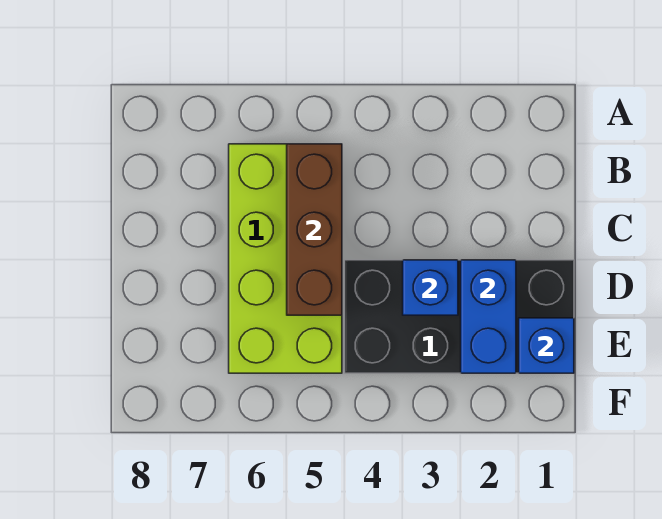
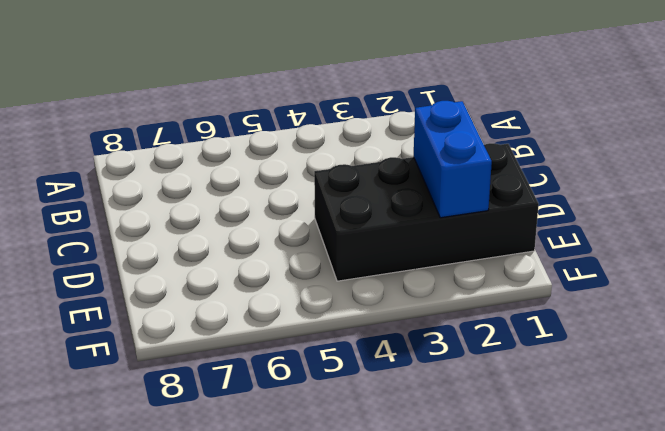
none -> lime brick B5:E6 level 1
none -> brown brick B5:D5 level 2

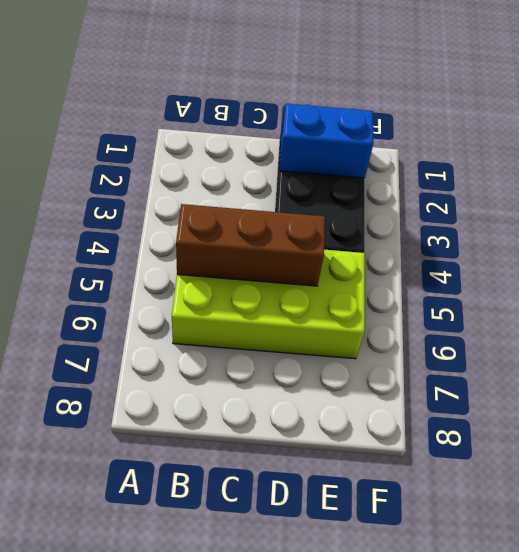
none -> blue brick D3 level 2
none -> blue brick E1 level 2

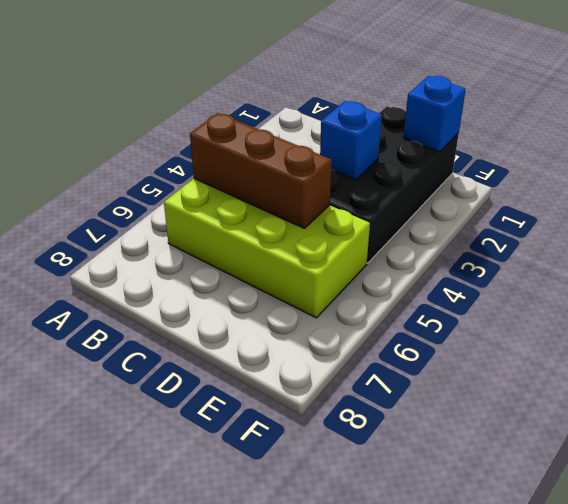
none -> blue brick D2:E2 level 2

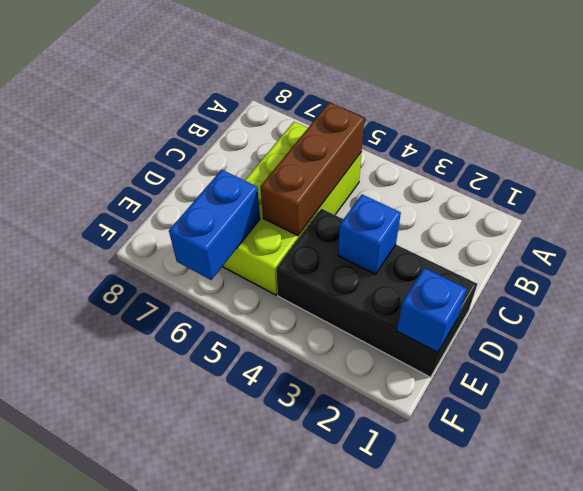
blue brick E6:F6 level 2 -> blue brick D2:E2 level 2

